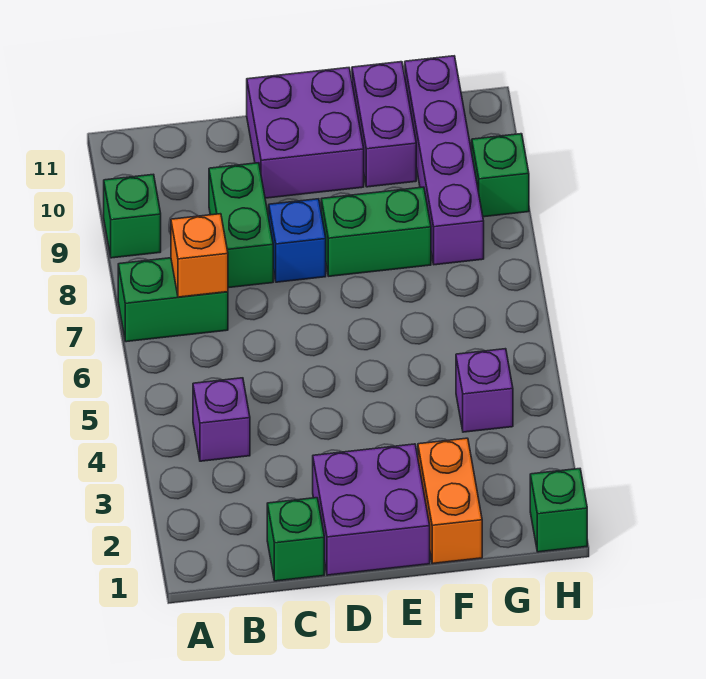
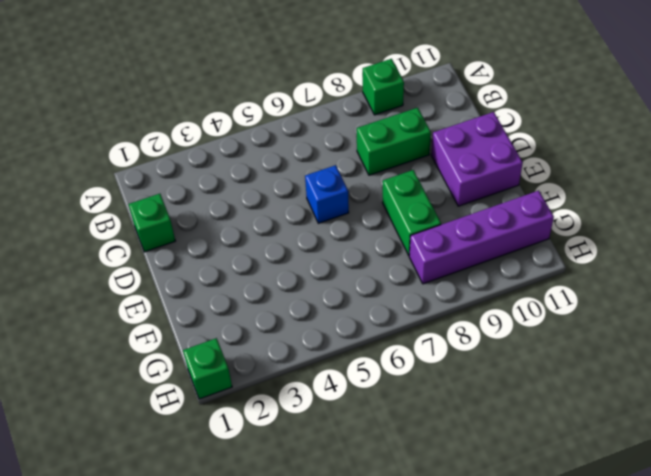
blue brick D6 level 1 -> blue brick D8 level 1
none -> green brick A7:B7 level 1
none -> purple brick B4 level 1
none -> purple brick D1:E2 level 1

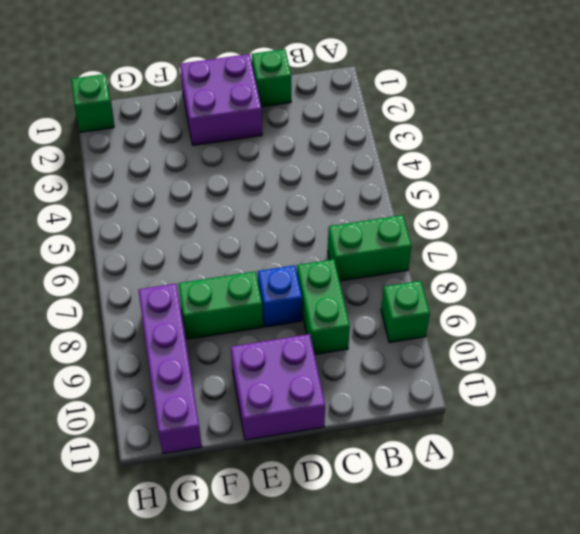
none -> purple brick B4 level 1
none -> orange brick F1:F2 level 1
none -> purple brick F10:F11 level 1

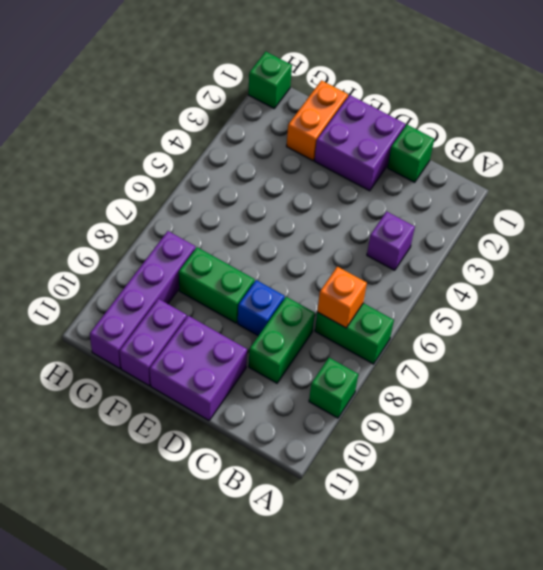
none -> purple brick G4 level 1
none -> green brick H9 level 1

